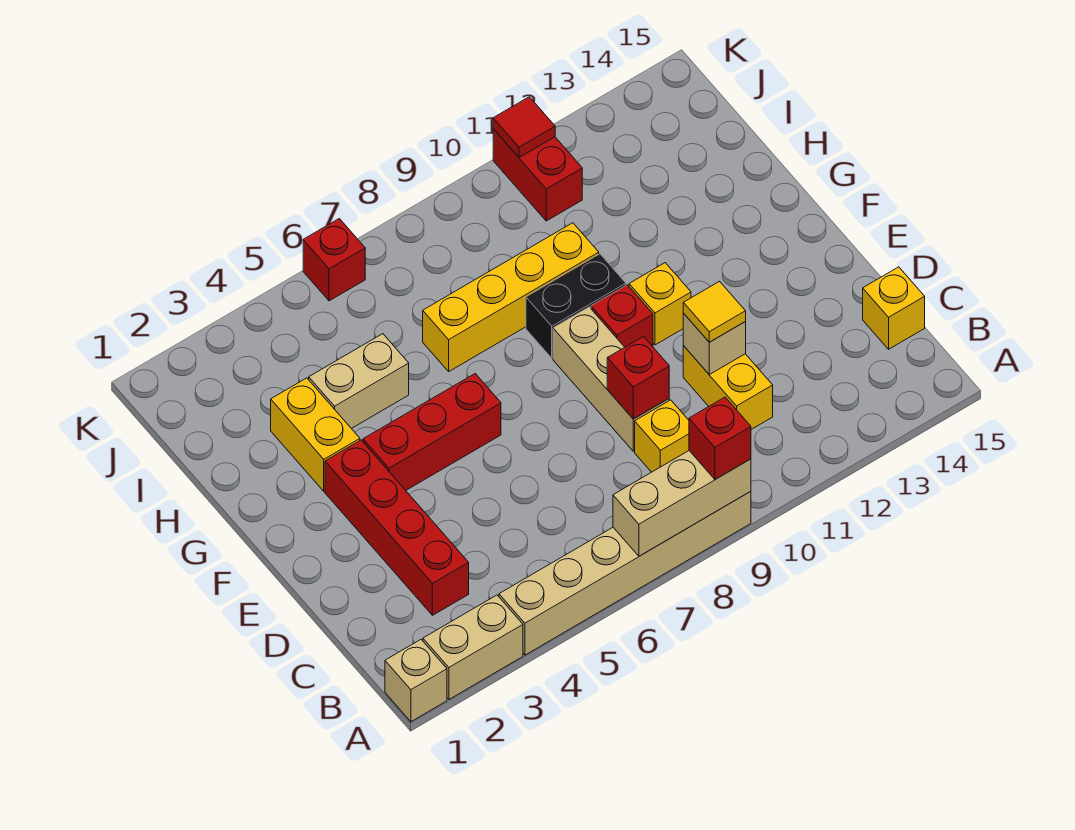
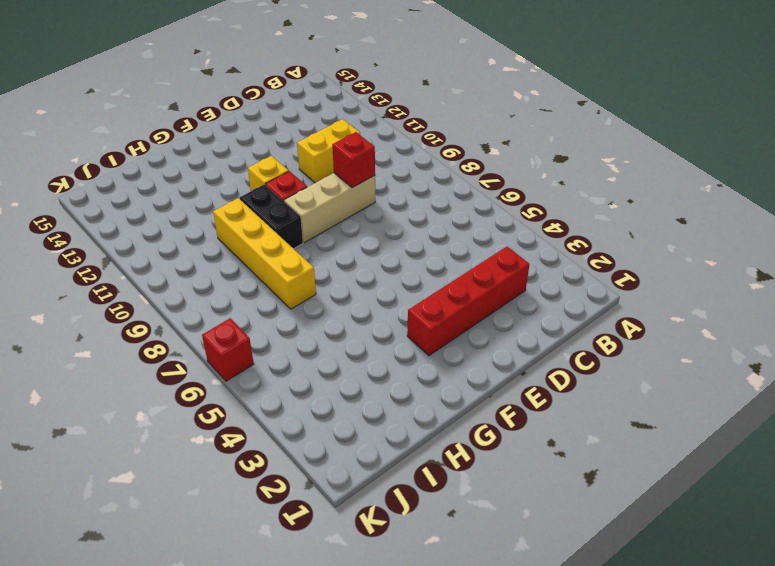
none -> tan brick A1 level 1
none -> tan brick A2:A3 level 1
none -> tan brick A4:A9 level 1

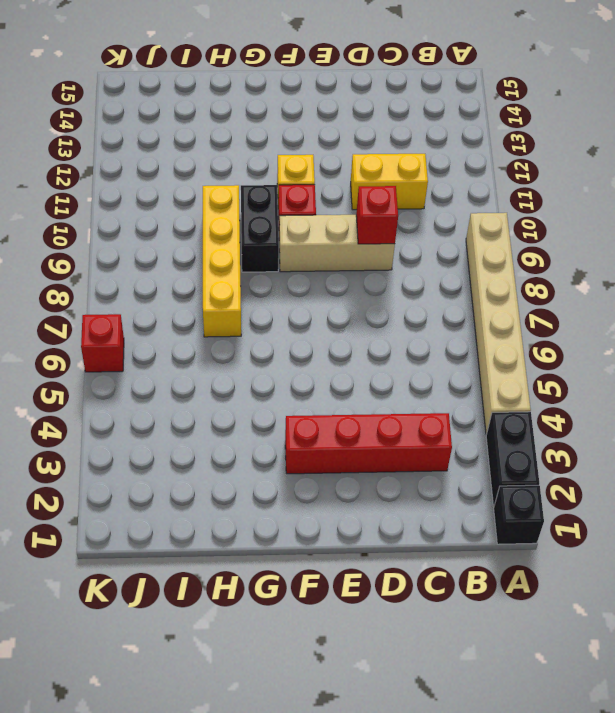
black brick A1 level 1 -> tan brick A1 level 1
black brick A2:A3 level 1 -> tan brick A2:A3 level 1
none -> yellow brick C9 level 1
none -> yellow brick C15 level 1
none -> red brick F4:F6 level 1

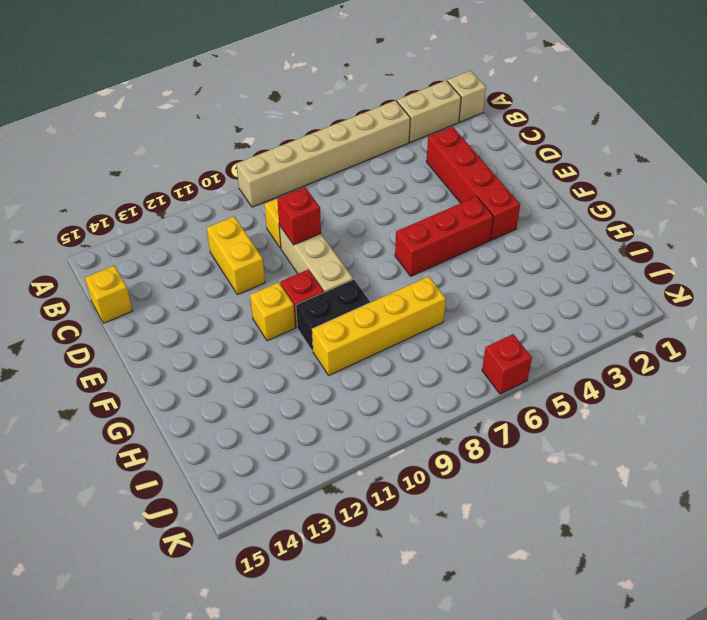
none -> yellow brick G3:H3 level 1
none -> tan brick H4:H5 level 1
none -> red brick J11:K11 level 1

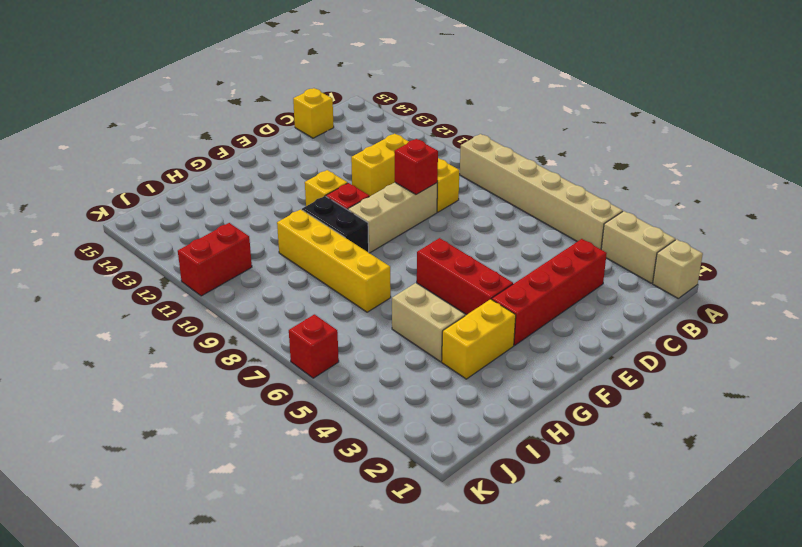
none -> tan brick A7:A9 level 2
none -> tan brick D11 level 2
none -> red tile K11 level 2

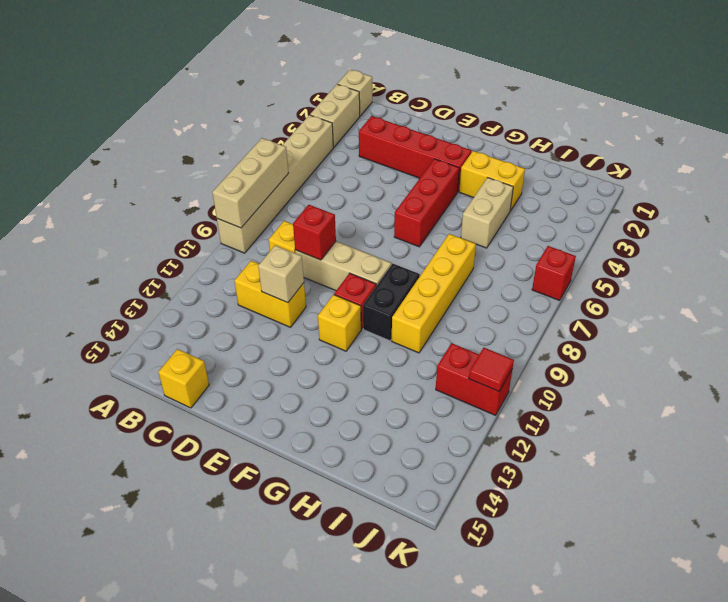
none -> red brick A9 level 3
none -> yellow tile D11 level 3

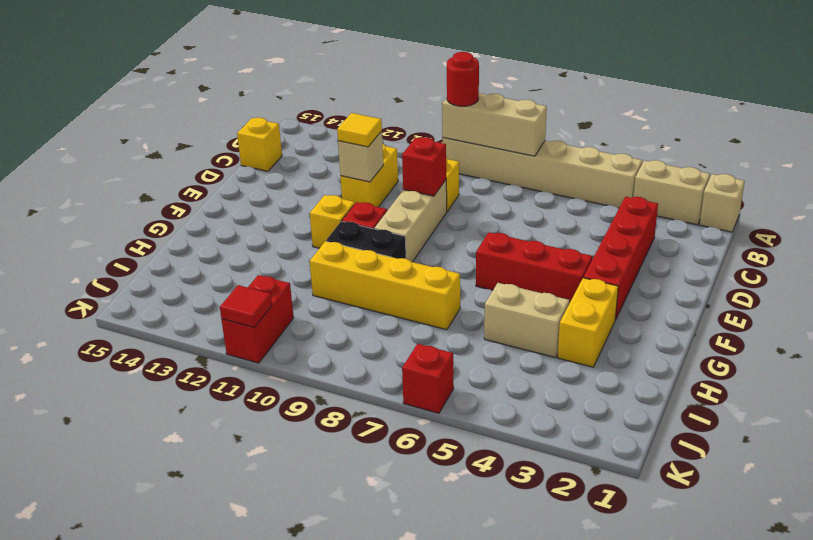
red round brick A9 level 3 -> red brick A9 level 3

